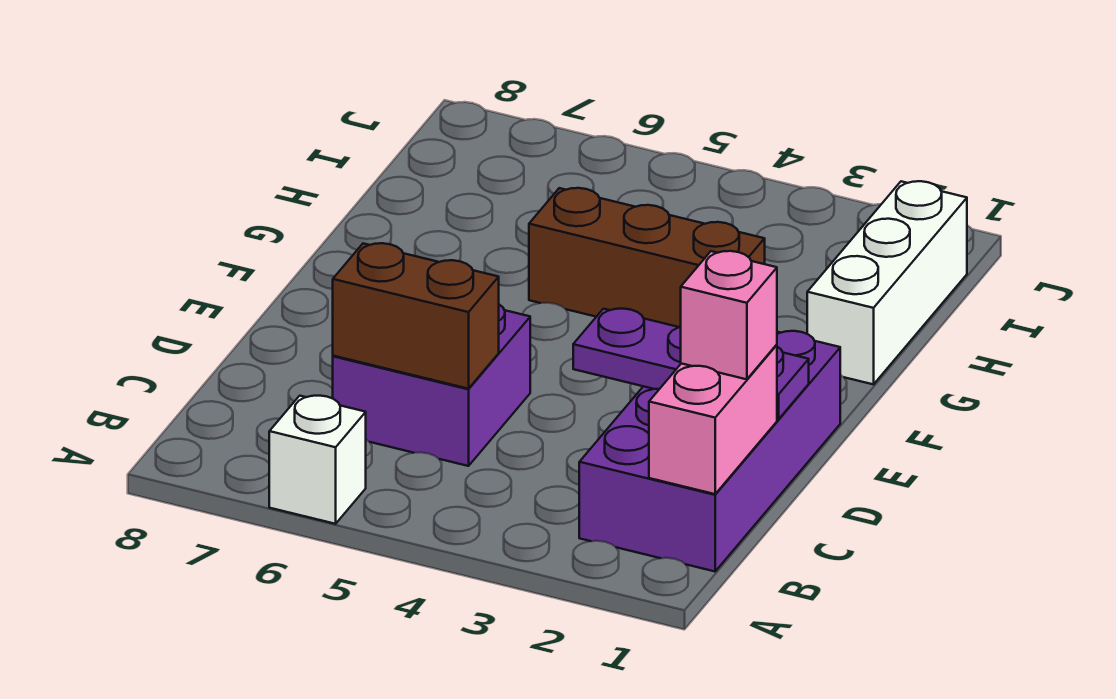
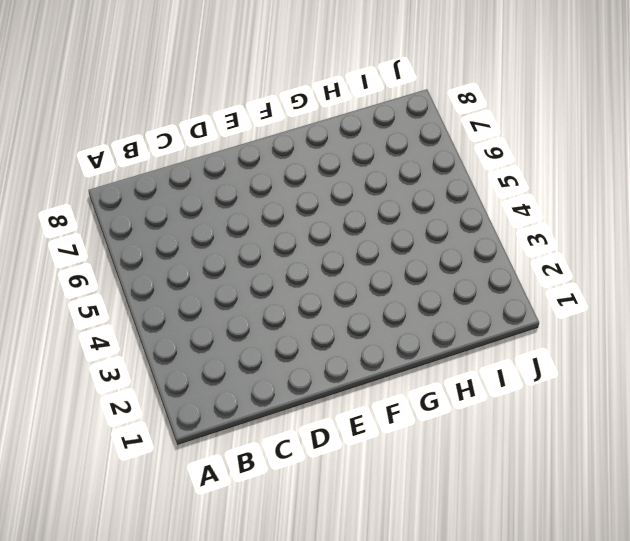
none -> white brick A6 level 1
none -> purple brick B1:E2 level 1

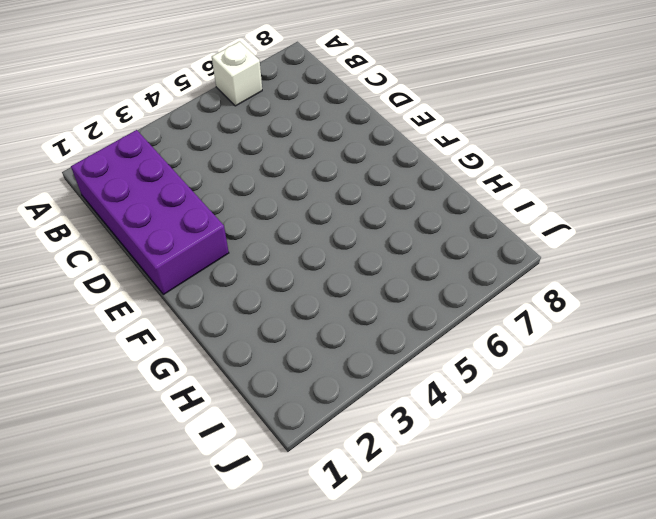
none -> purple brick C5:D6 level 1
none -> white brick G1:I1 level 1

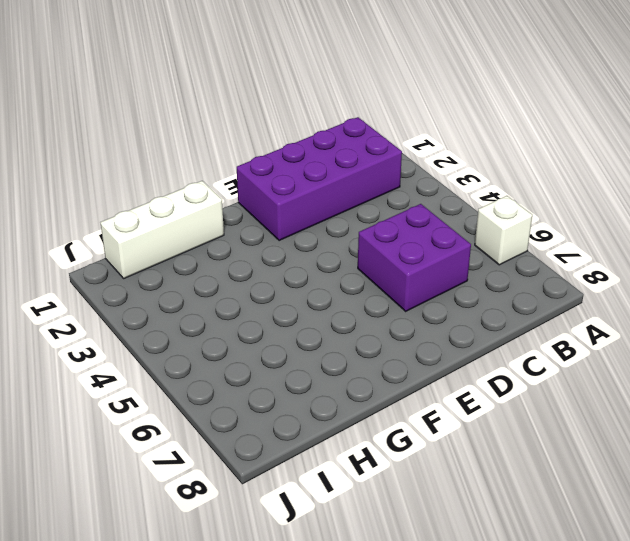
none -> brown brick G3:G5 level 1
none -> pink brick B1:C1 level 2

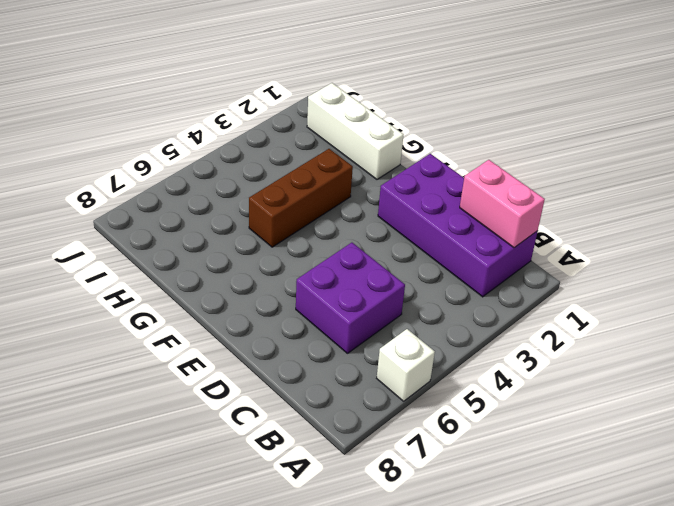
none -> brown brick C5:C6 level 2
none -> purple plate D1:D3 level 2

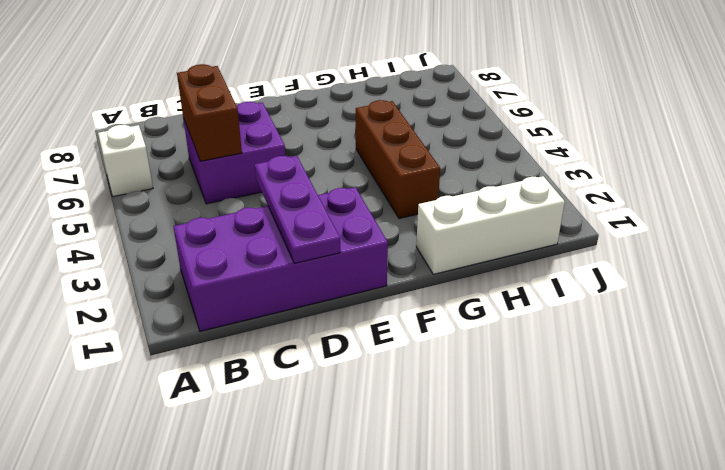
none -> pink brick B1:C1 level 2
none -> pink brick C1 level 3

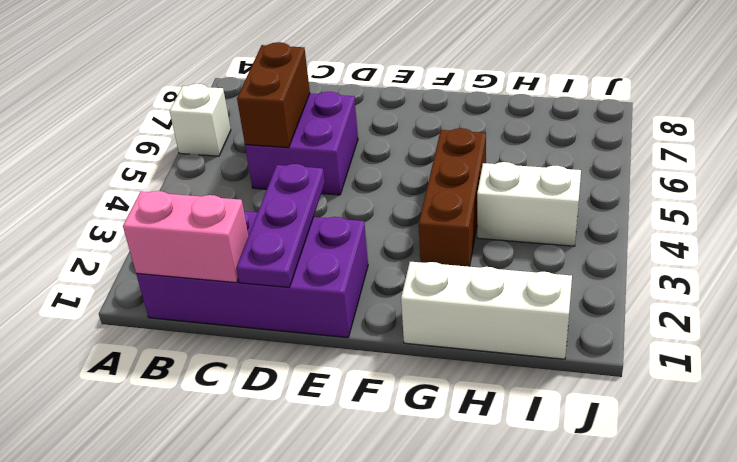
white brick H4:I4 level 1 -> none
none -> pink brick C1 level 3

